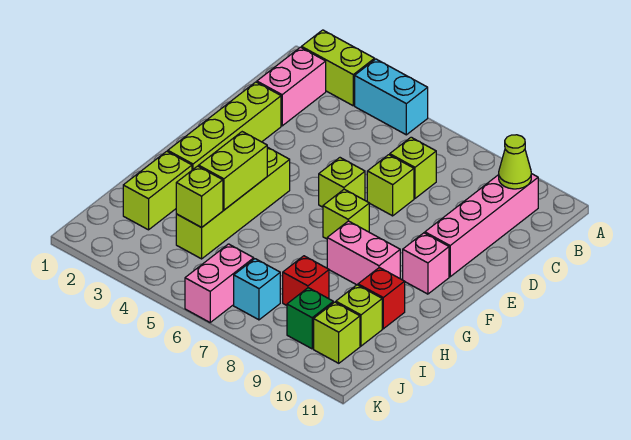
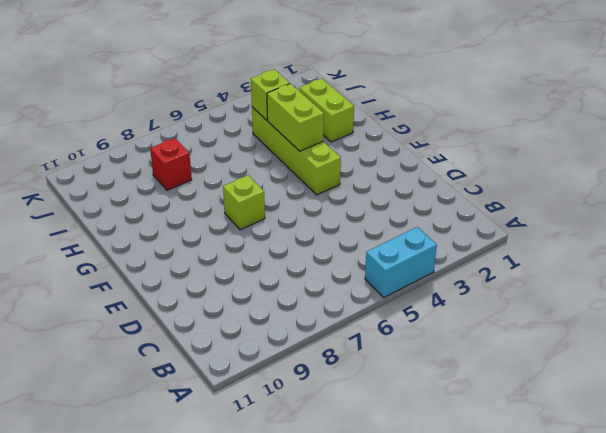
none -> lime brick A2:A3 level 1
none -> pink brick B2:C2 level 1
none -> pink brick B10:E10 level 1

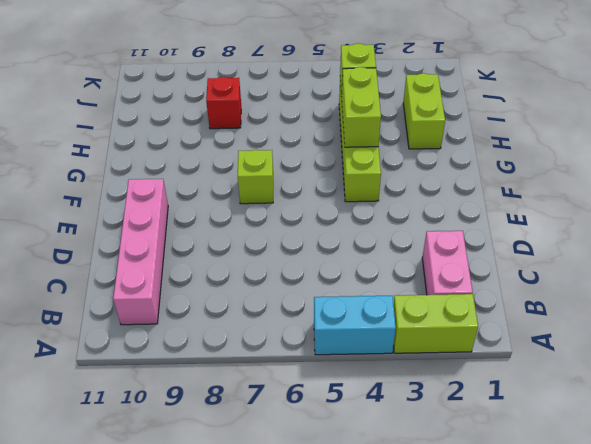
none -> lime brick C7 level 1
none -> lime brick D2:G2 level 1
none -> lime brick D7 level 1

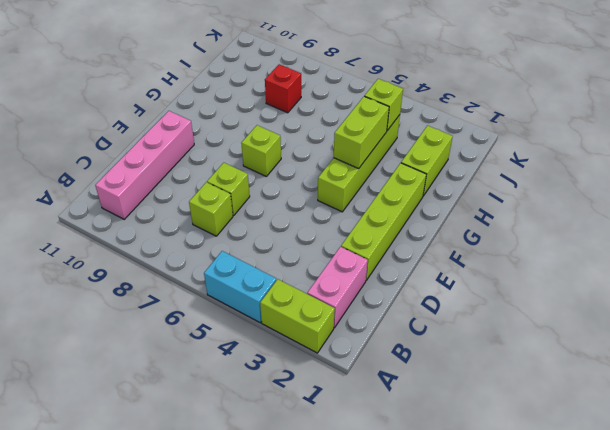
none -> lime brick E6 level 1
none -> pink brick F10 level 1
none -> pink brick G8:G9 level 1

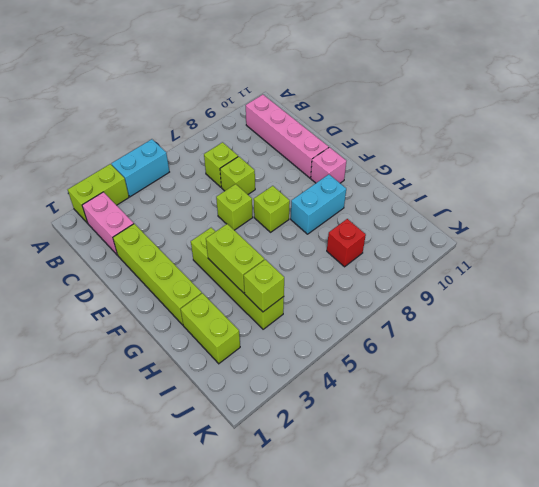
cyan brick G8:G9 level 1 -> pink brick G8:G9 level 1
none -> red brick H10 level 1
none -> lime brick I10 level 1
none -> pink brick J6:K6 level 1

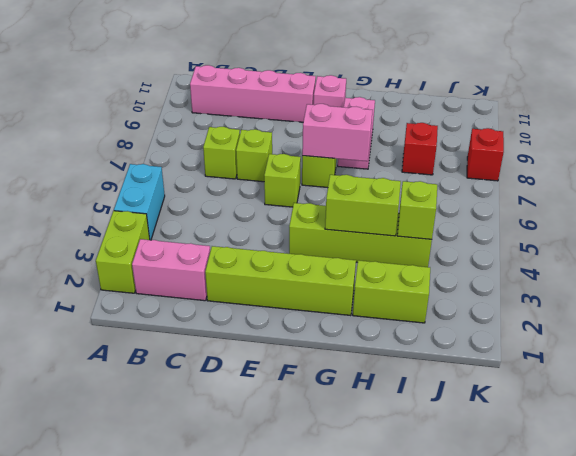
pink brick F7:G7 level 2 -> pink brick J6:K6 level 1
red brick K8 level 1 -> red brick H10 level 1
none -> lime brick I10 level 1
none -> cyan brick J7 level 1
none -> green brick J9 level 1

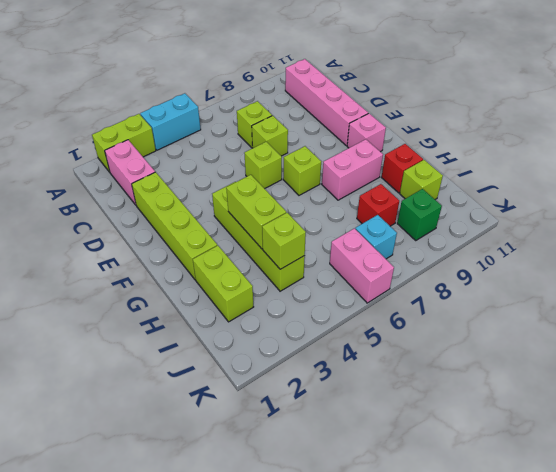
none -> lime brick J10 level 1
none -> lime cone B10 level 2

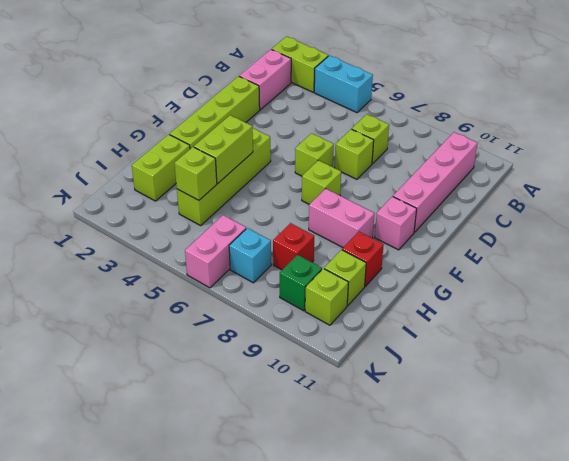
none -> lime cone B10 level 2

